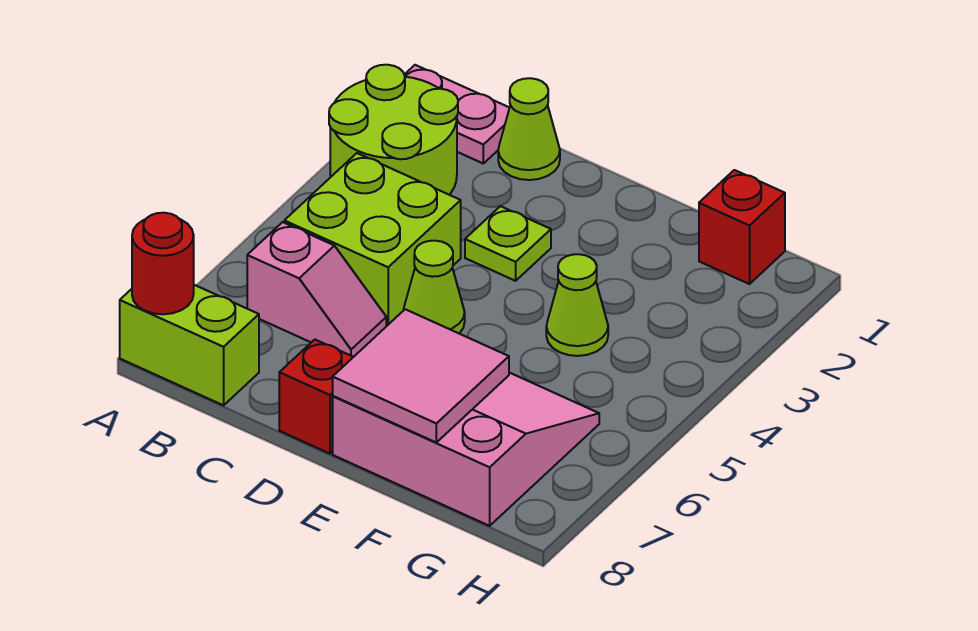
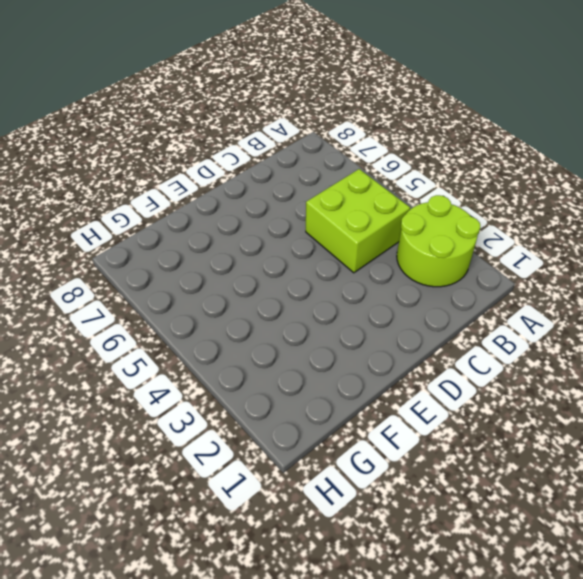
none -> pink plate A1:B1 level 1
none -> lime brick A8:B8 level 1
none -> pink slope B6:C6 level 1 top B

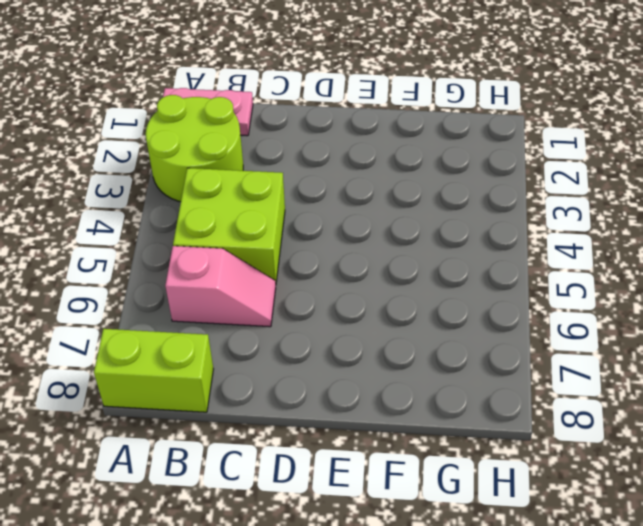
none -> lime cone C1 level 1
none -> lime plate D3 level 1
none -> lime cone D5 level 1

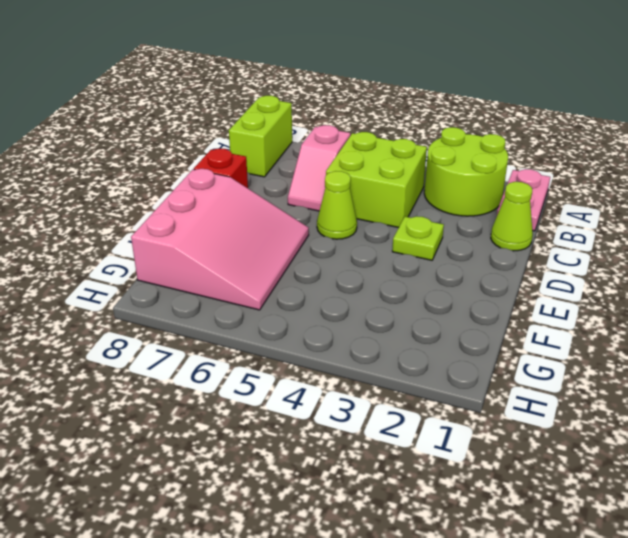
none -> lime cone F4 level 1
none -> red brick G1 level 1
none -> red round brick A8 level 2

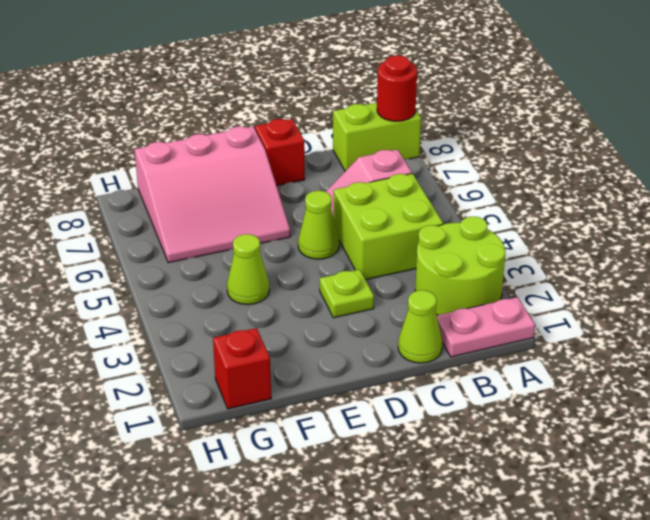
none -> pink tile E7:F8 level 2

